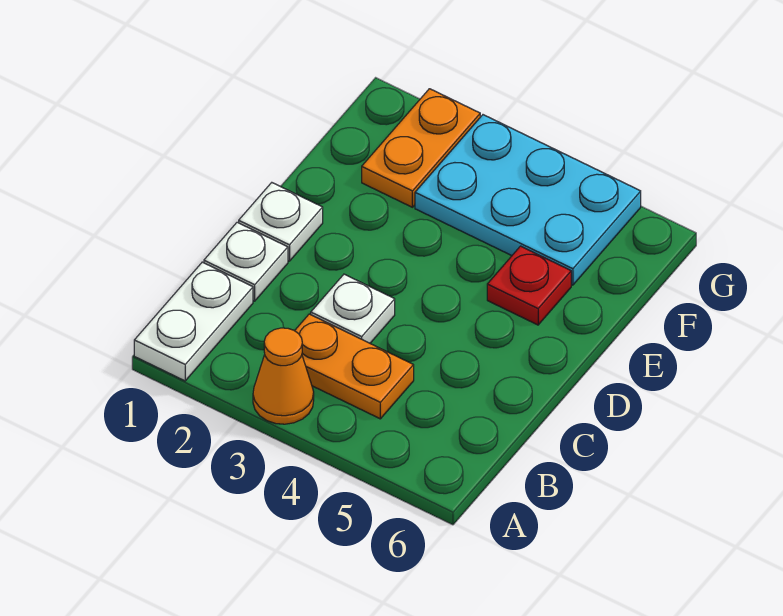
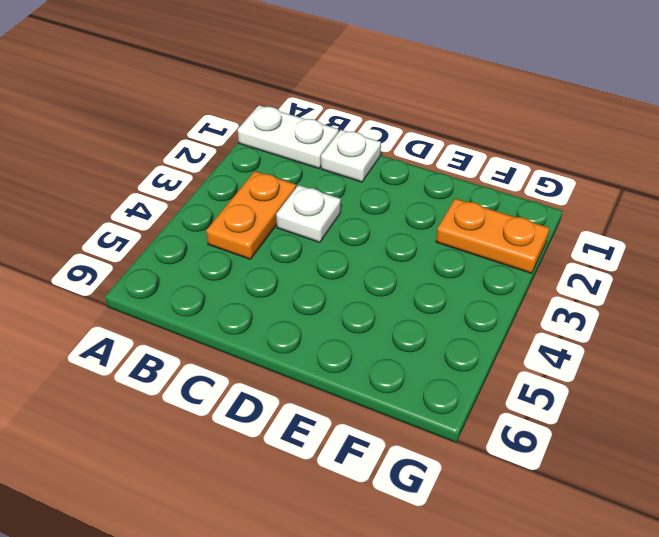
none -> orange cone A3 level 1
none -> white plate D1 level 1

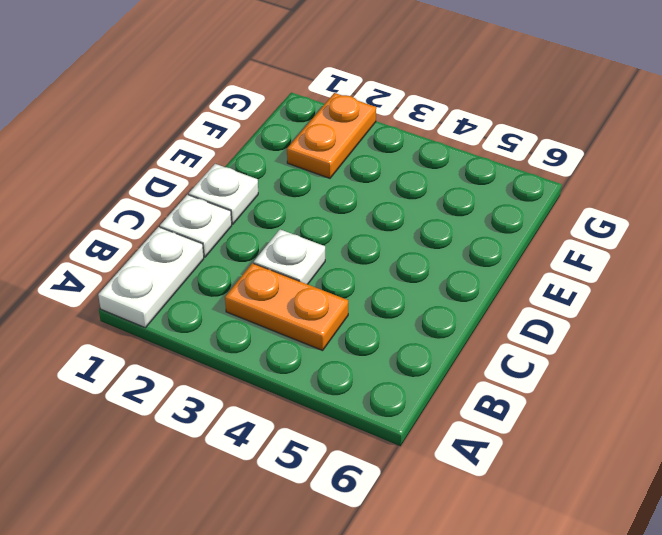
none -> orange cone A3 level 1
none -> red plate E5 level 1

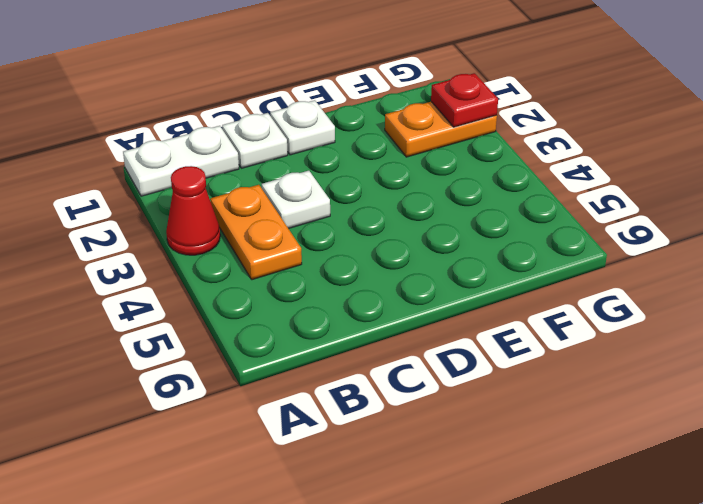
red cone A3 level 1 -> orange cone A3 level 1
red plate G2 level 2 -> red plate E5 level 1
none -> cyan plate F3:G5 level 1

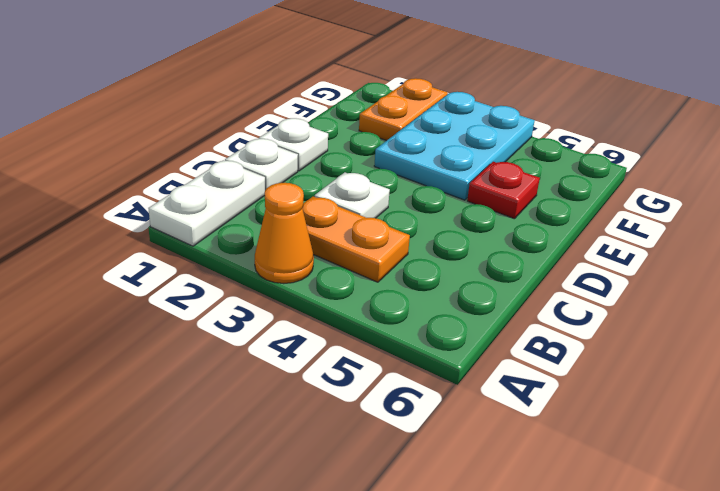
cyan plate E3:G4 level 1 -> cyan plate F3:G5 level 1

